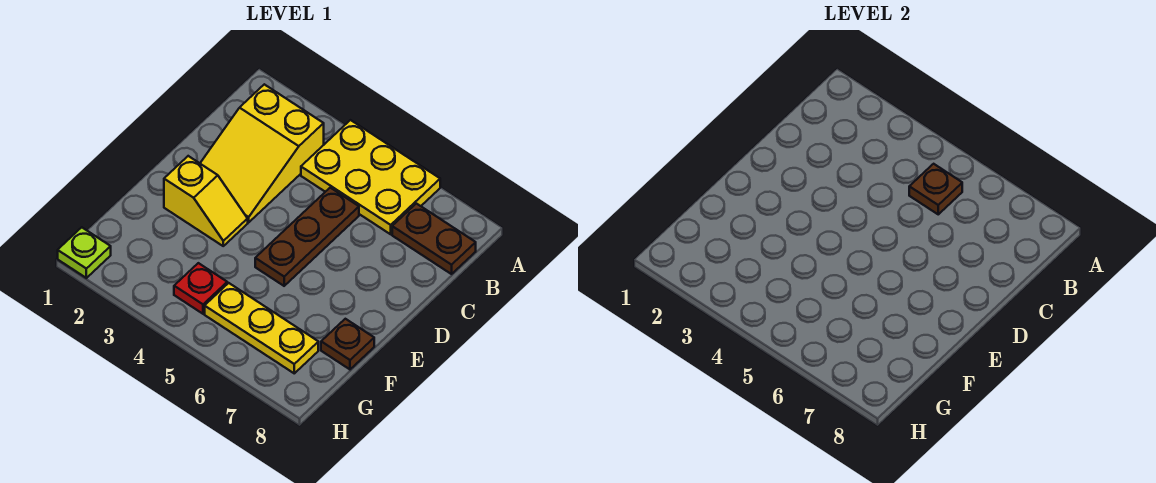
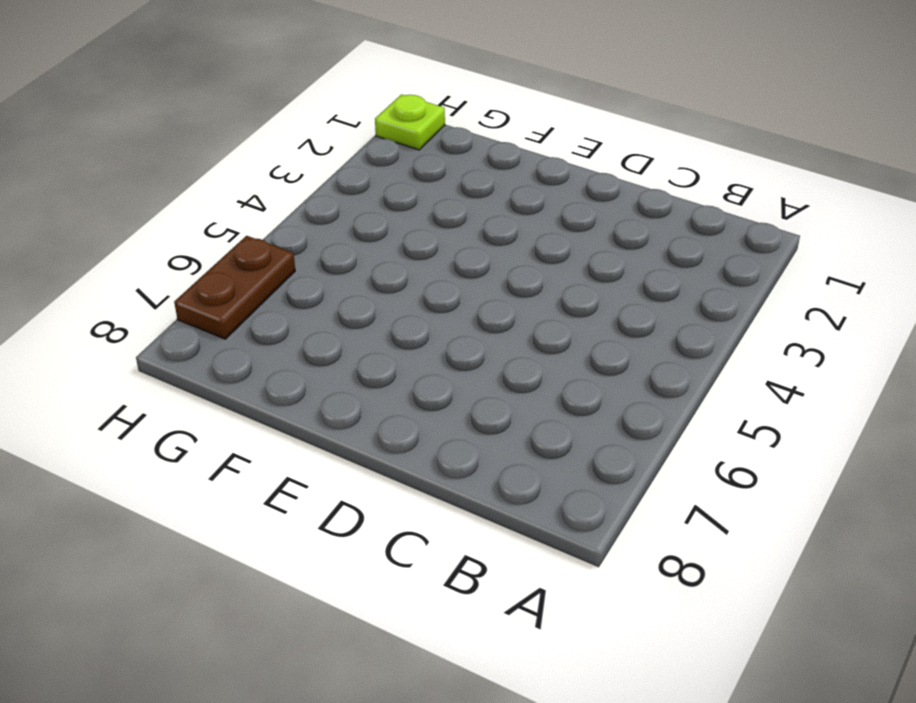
brown plate H6:H7 level 1 -> brown plate B7:B8 level 1
none -> yellow plate A4:B6 level 1
none -> yellow slope B2:D3 level 1 top B

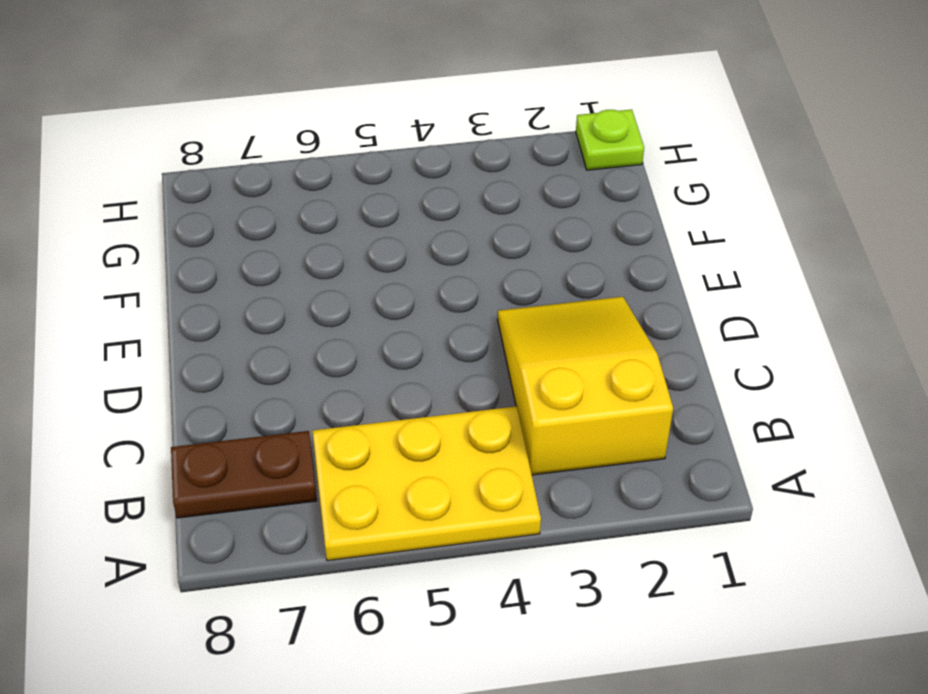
none -> brown plate C5:E5 level 1
none -> yellow slope E2:E3 level 1 top 2

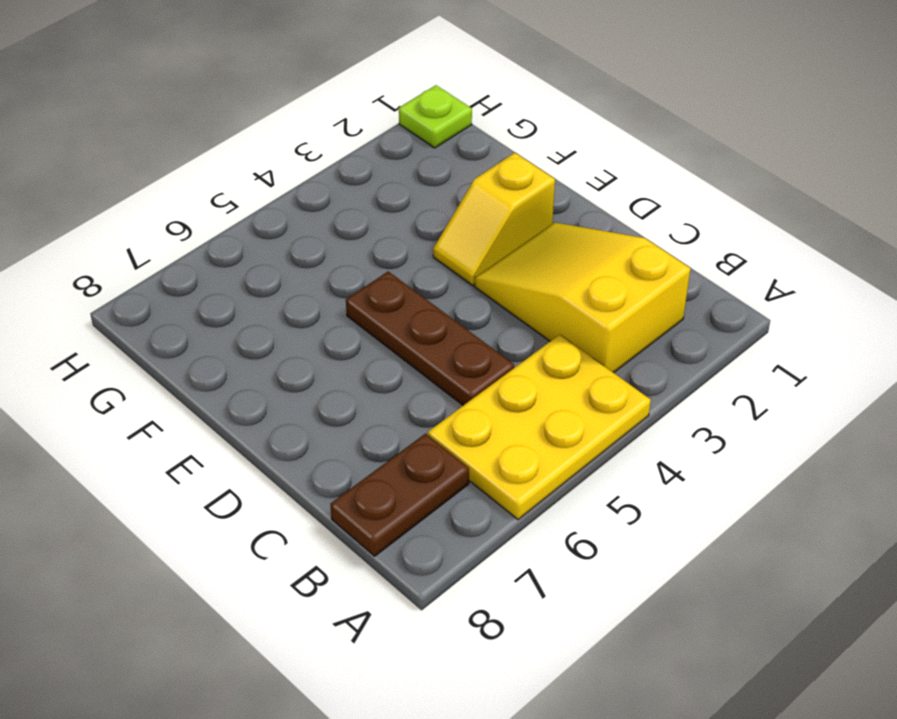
none -> brown plate F8 level 1
none -> red plate G4 level 1

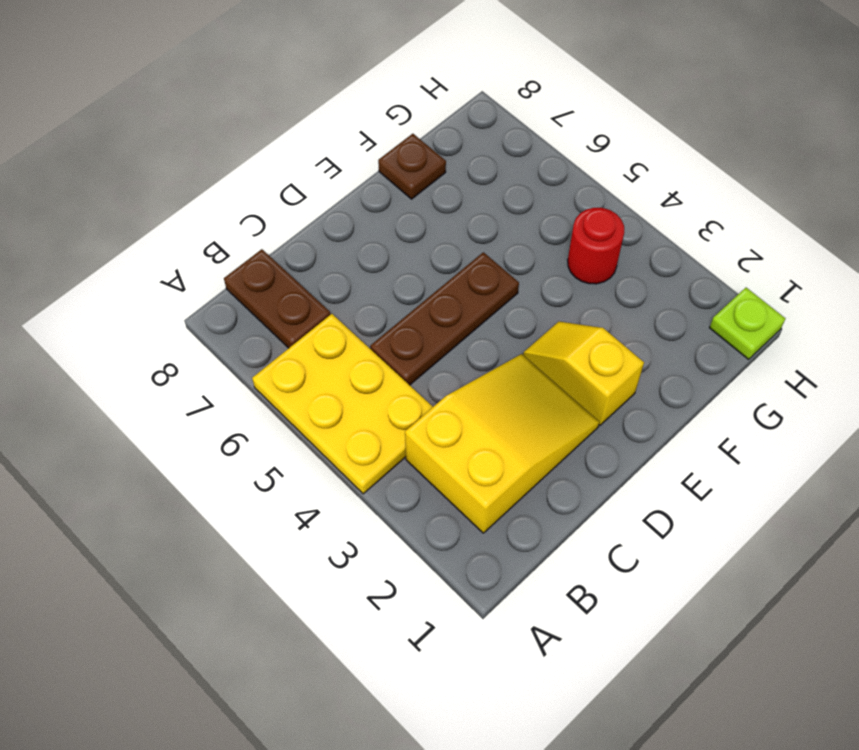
red round brick G4 level 1 -> red plate G4 level 1
none -> yellow plate G5:G7 level 1
none -> brown plate B5 level 2

